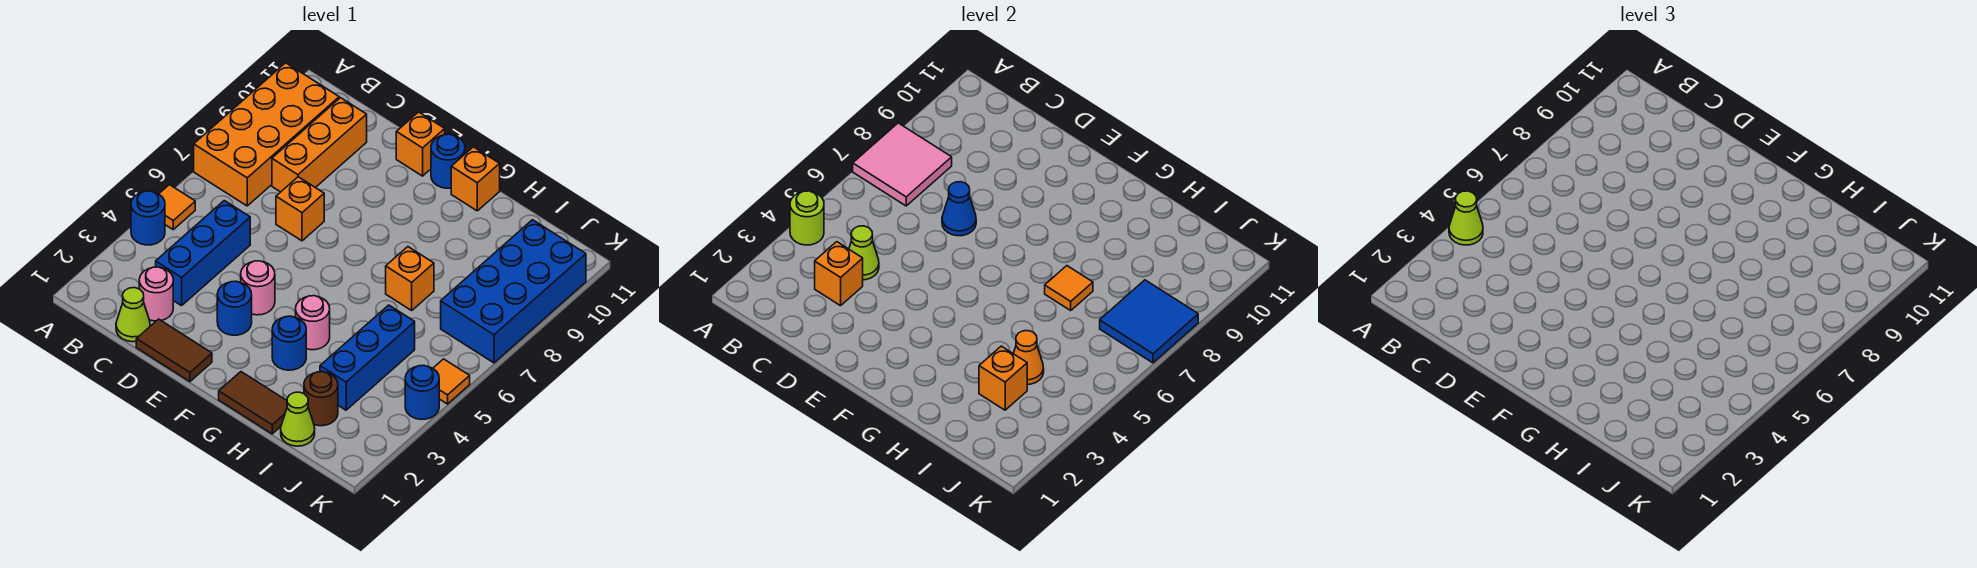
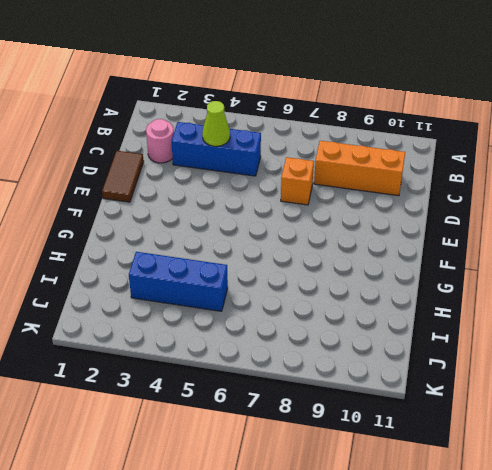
none -> blue round brick A4 level 1
none -> orange tile A5 level 1
none -> orange brick A7:B10 level 1
none -> lime cone C1 level 1

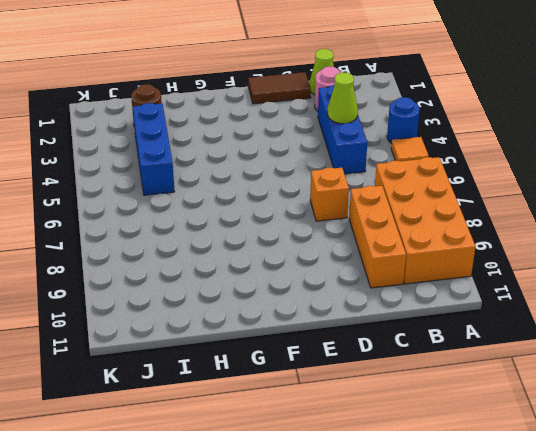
none -> blue round brick E3 level 1
none -> pink round brick E4 level 1
none -> orange brick E11 level 1
none -> blue round brick F11 level 1

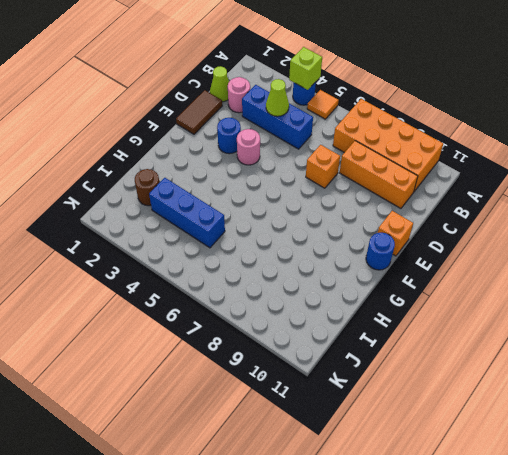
lime brick A4 level 2 -> lime round brick A4 level 2
none -> brown tile G1:H1 level 1
none -> blue round brick G3 level 1
none -> pink round brick G4 level 1
none -> orange brick G11 level 1

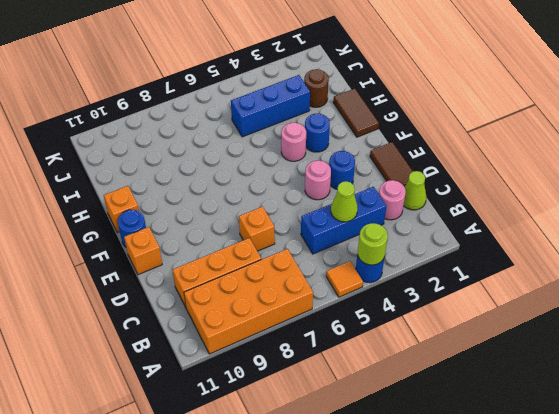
none -> orange brick H7 level 1
none -> lime cone I1 level 1
none -> blue brick J7:K10 level 1
none -> blue round brick K4 level 1

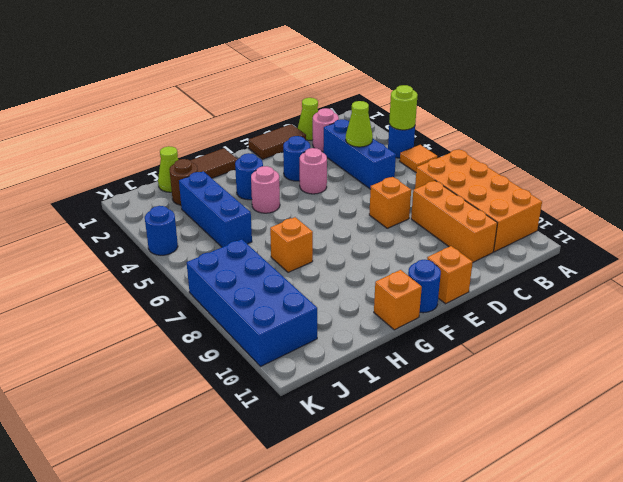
none -> orange tile K5 level 1
none -> pink tile A7:B8 level 2
none -> orange brick C3 level 2
none -> blue cone D7 level 2

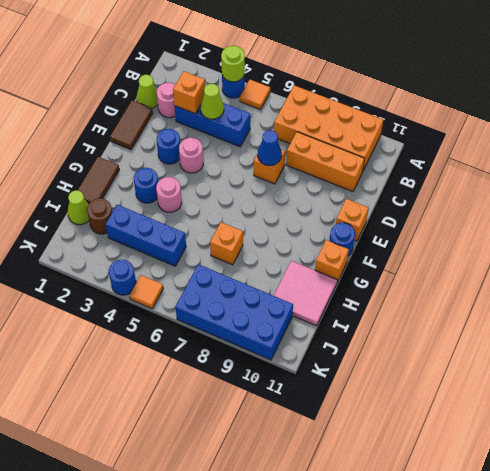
pink tile H10:I11 level 1 -> pink tile A7:B8 level 2
none -> orange tile H7 level 2
none -> orange brick I3 level 2
none -> orange cone I4 level 2
none -> blue tile J7:K8 level 2

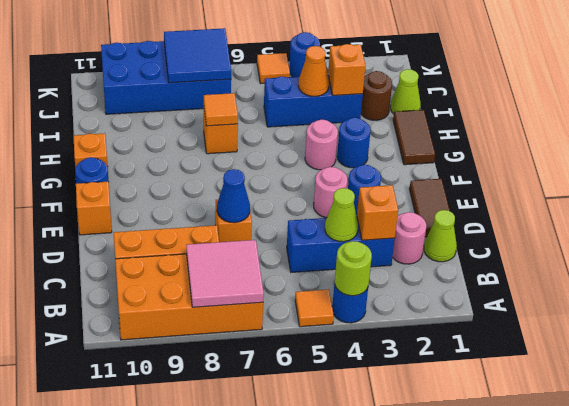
none -> lime cone A4 level 3

